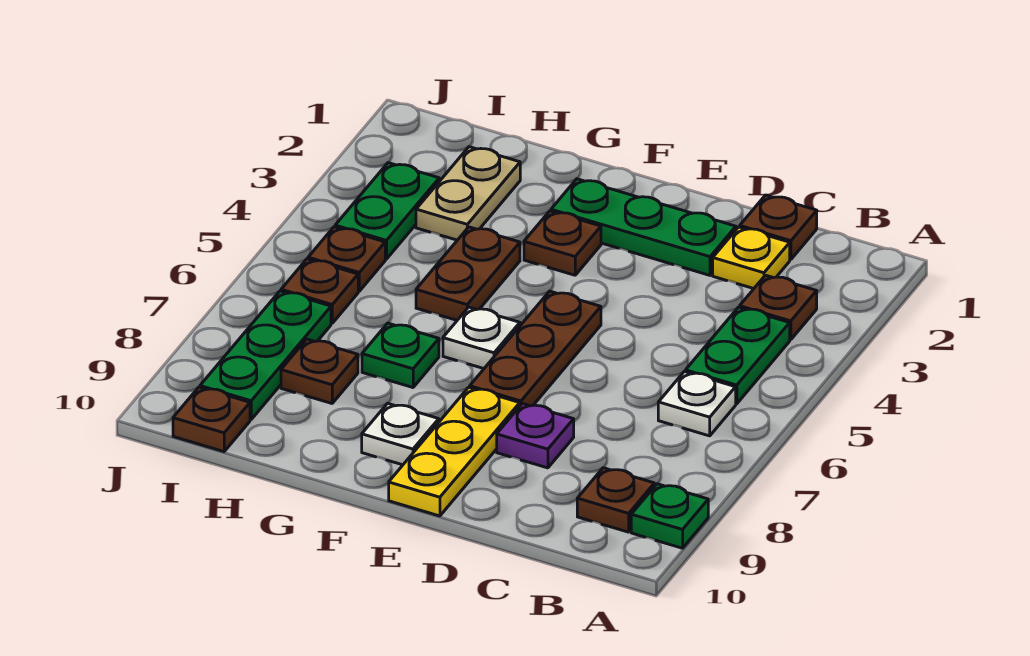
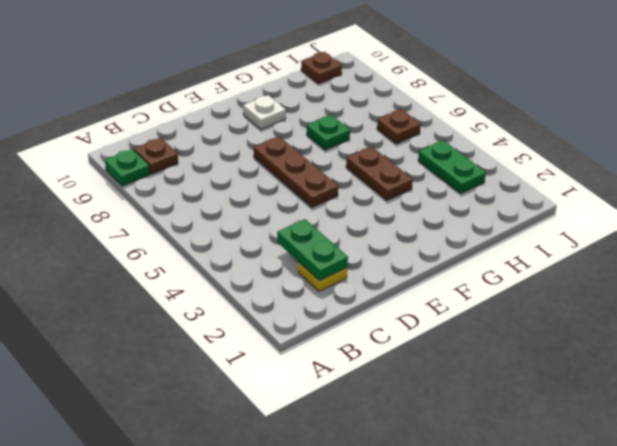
green plate C2:C3 level 2 -> green plate B4:B5 level 1
none -> brown plate B3 level 1
none -> white plate B6 level 1
none -> brown plate C1 level 1

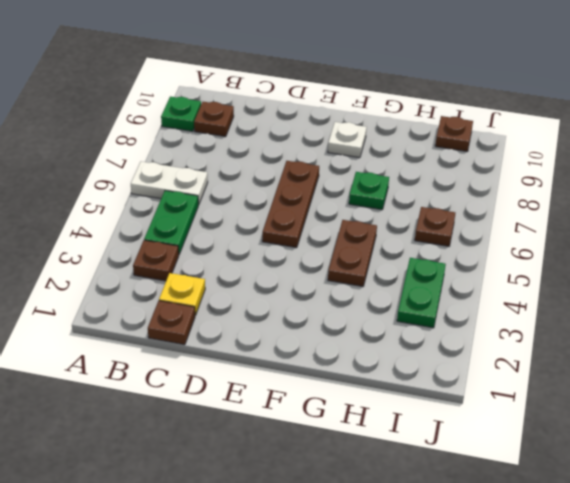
white plate A6:B6 level 1 -> white plate B6 level 1
none -> green plate D2:F2 level 1
none -> purple plate D8 level 1
none -> yellow plate E8:E10 level 1

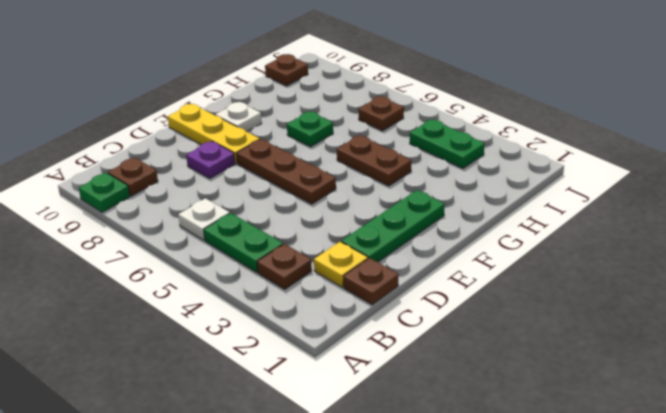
none -> brown plate F3 level 1
none -> white plate F6 level 1
none -> tan plate H2:H3 level 1

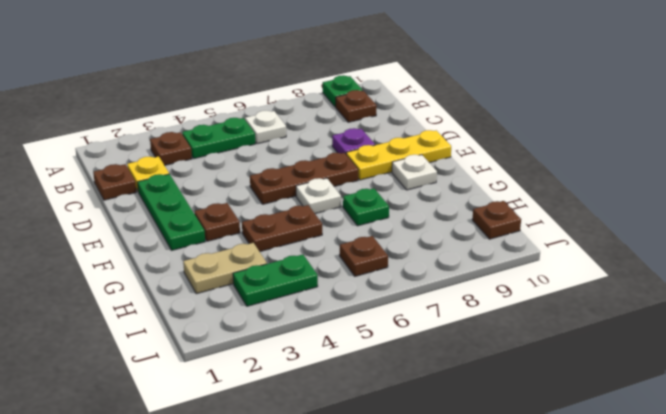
none -> brown plate H8 level 1
none -> brown plate I5 level 1
none -> green plate I7:I9 level 1

